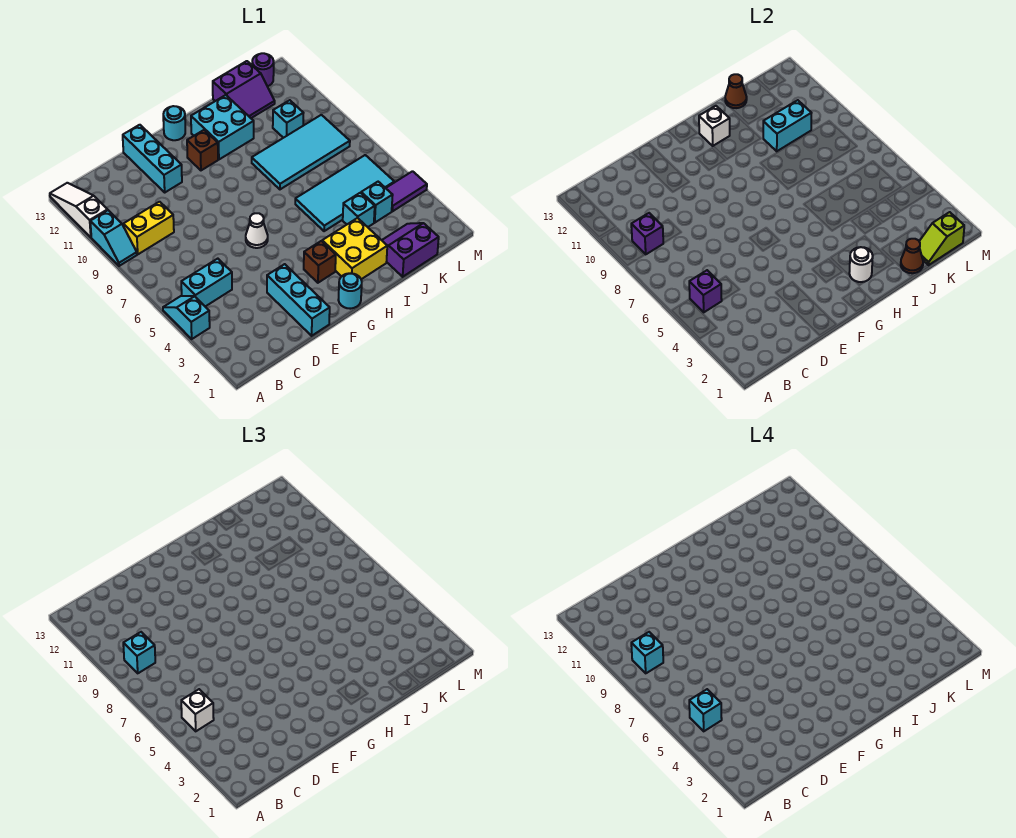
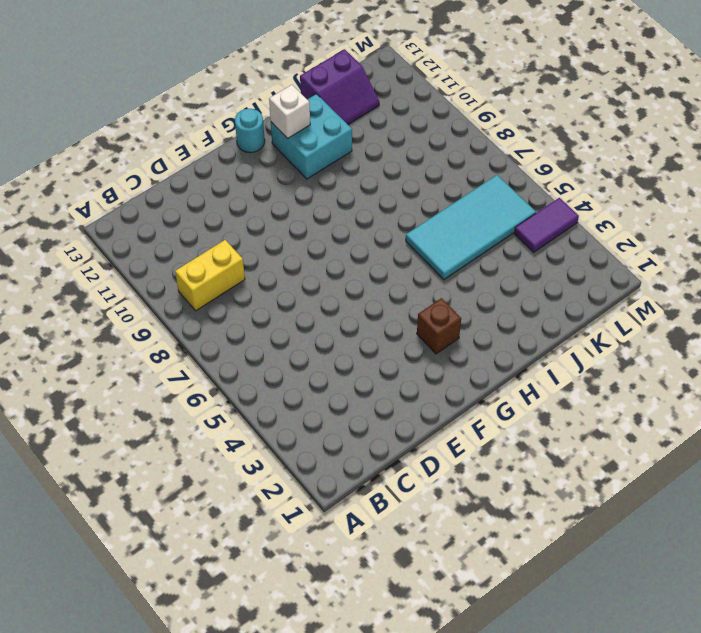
none -> cyan slope A4:A5 level 1 top 4
none -> cyan slope A9:A10 level 1 top 10
none -> white slope A11:A13 level 1 top 11
none -> cyan brick B5:C5 level 1

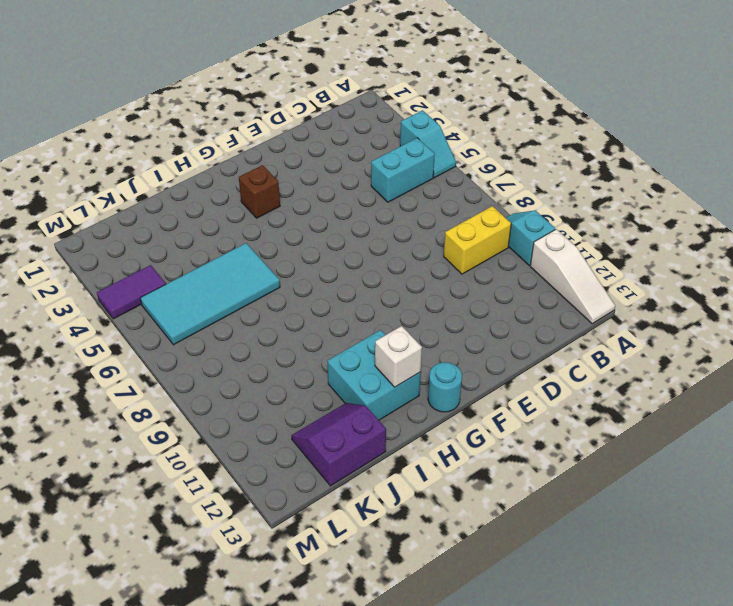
none -> cyan brick E1:E3 level 1
none -> cyan brick E11:E13 level 1
none -> white cone F6 level 1
none -> cyan round brick G1 level 1

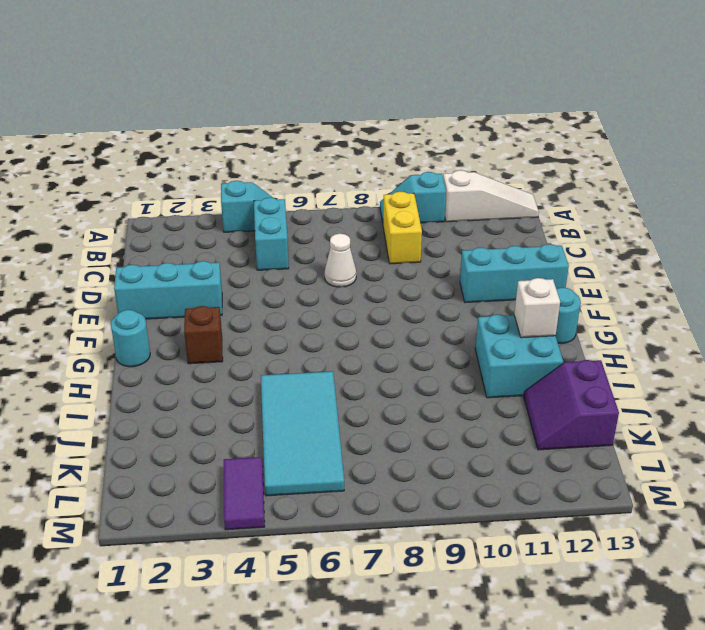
white cone D7 level 1 -> white cone F6 level 1
none -> brown brick G11 level 1
none -> yellow brick H2:I3 level 1
none -> cyan tile I8:L9 level 1
none -> purple slope J1:K2 level 1 top 1

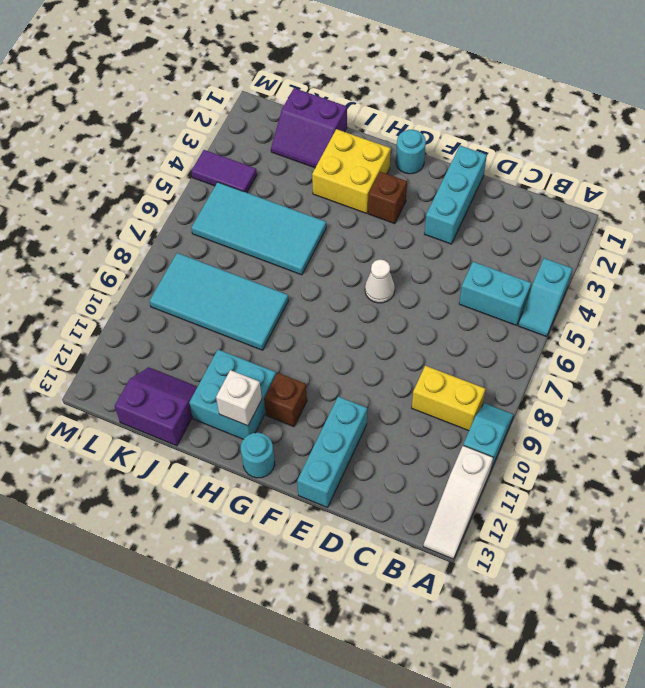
none -> cyan brick J4 level 1
none -> cyan brick K4 level 1
none -> cyan brick K10 level 1
none -> purple round brick L13 level 1

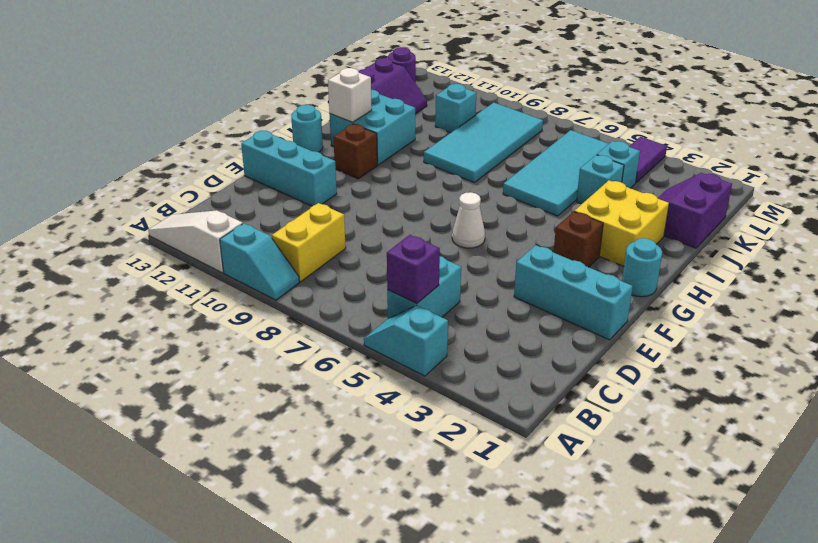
none -> purple brick B9 level 2
none -> white round brick H2 level 2
none -> brown cone J1 level 2
none -> cyan brick J10:K10 level 2

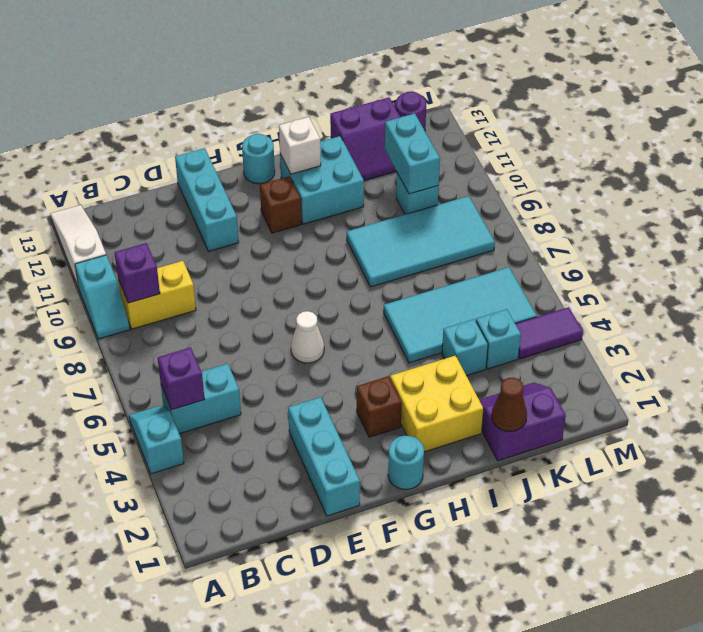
cyan brick K10:K11 level 2 -> cyan brick J10:K10 level 2
none -> white round brick H2 level 2
none -> brown cone J13 level 2
none -> lime slope K1:L1 level 2 top L
none -> white brick B5 level 3

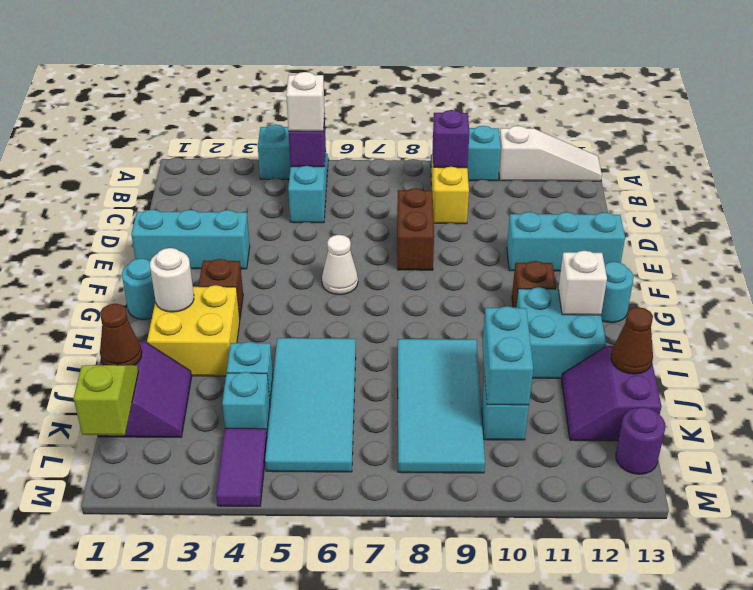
brown brick D8:E8 level 1 -> none
none -> cyan brick B9 level 3
none -> cyan brick B5 level 4
none -> cyan brick B9 level 4

